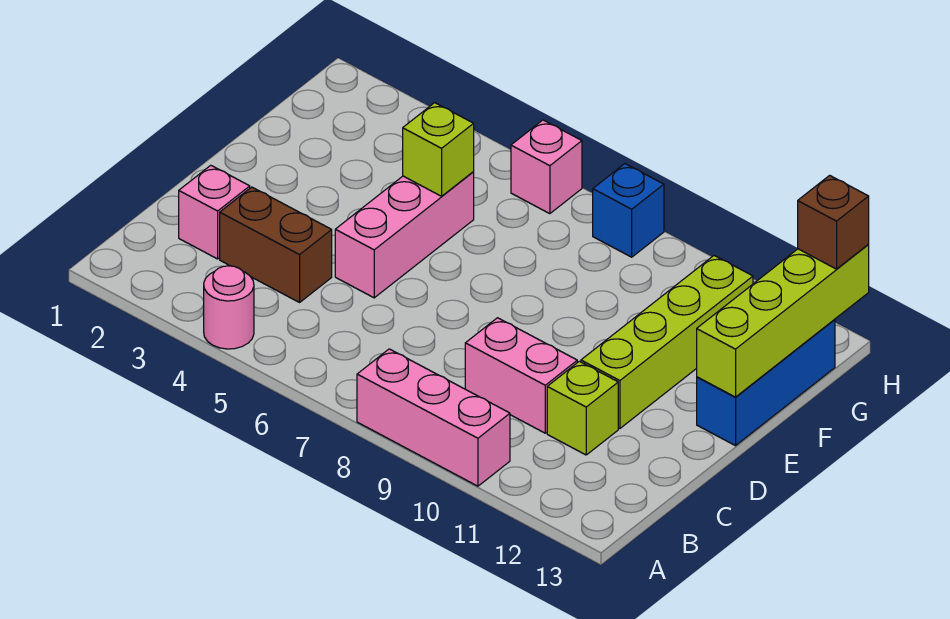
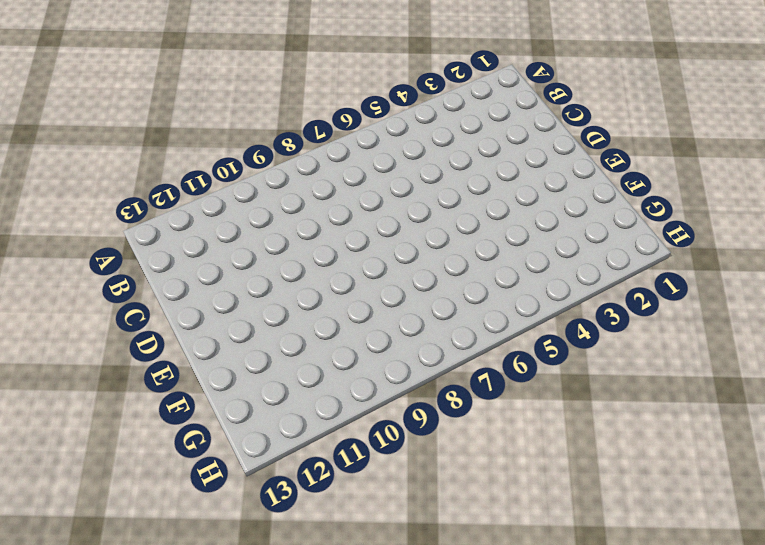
none -> pink round brick A4 level 1
none -> pink brick A8:A10 level 1
none -> pink brick C2 level 1

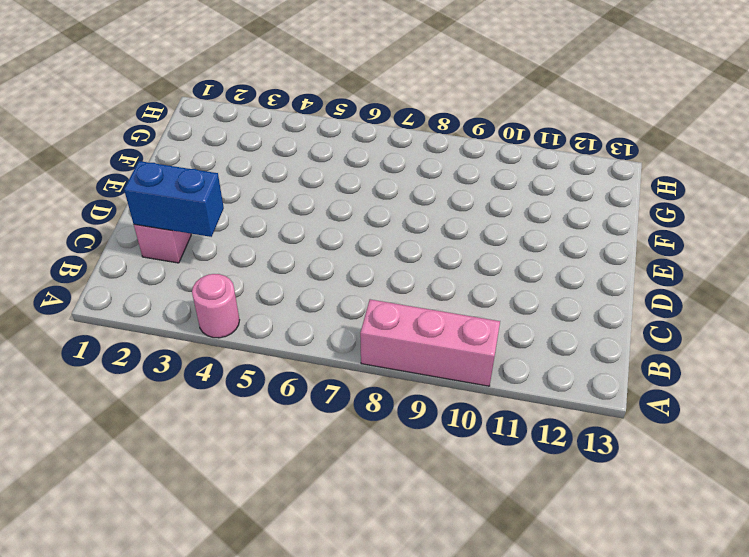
blue brick C2:C3 level 2 -> none
none -> brown brick C3:C4 level 1
none -> pink brick C9:C10 level 1
none -> lime brick C11 level 1

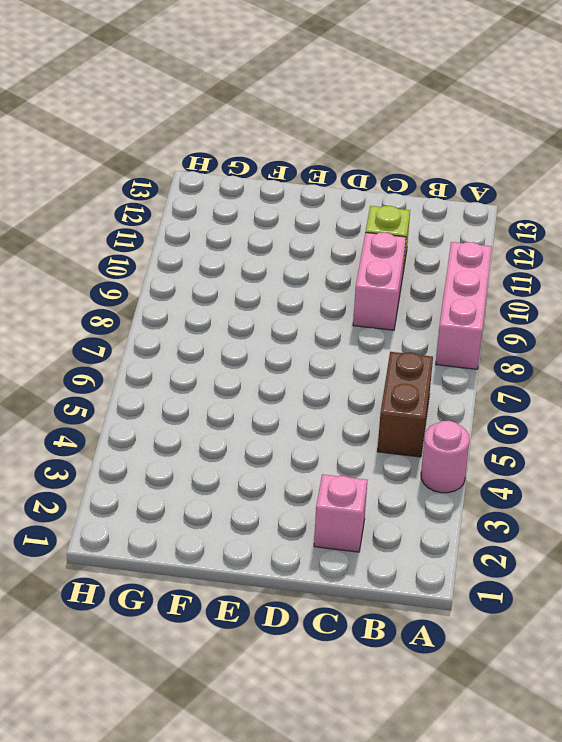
brown brick B5:B6 level 1 -> brown brick C3:C4 level 1
none -> pink brick D5:F5 level 1
none -> lime brick D11:G11 level 1
none -> blue brick E13:G13 level 1

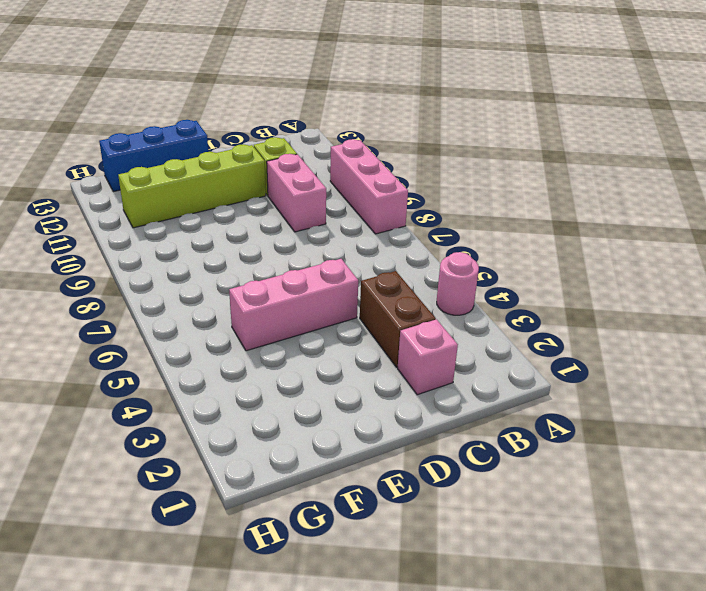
none -> pink brick H6 level 1
none -> blue brick H8 level 1
none -> lime brick E13:H13 level 2

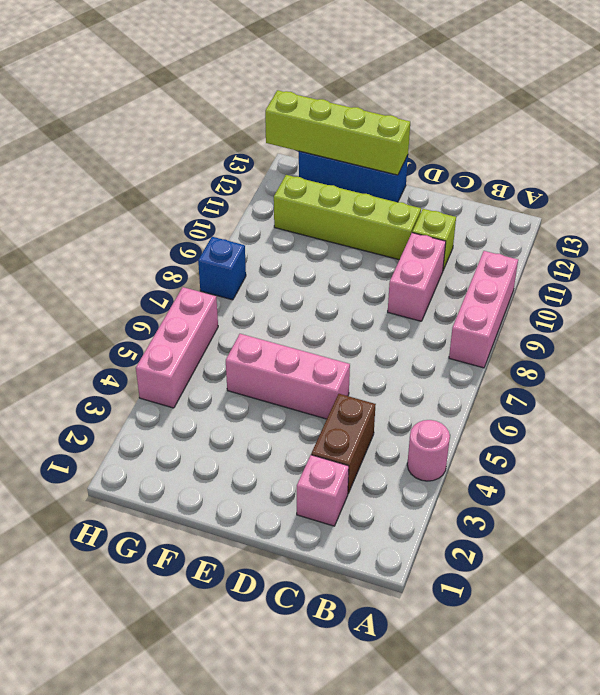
pink brick H4:H6 level 1 -> pink brick H6 level 1
none -> lime brick F5 level 2
none -> brown brick H13 level 3

